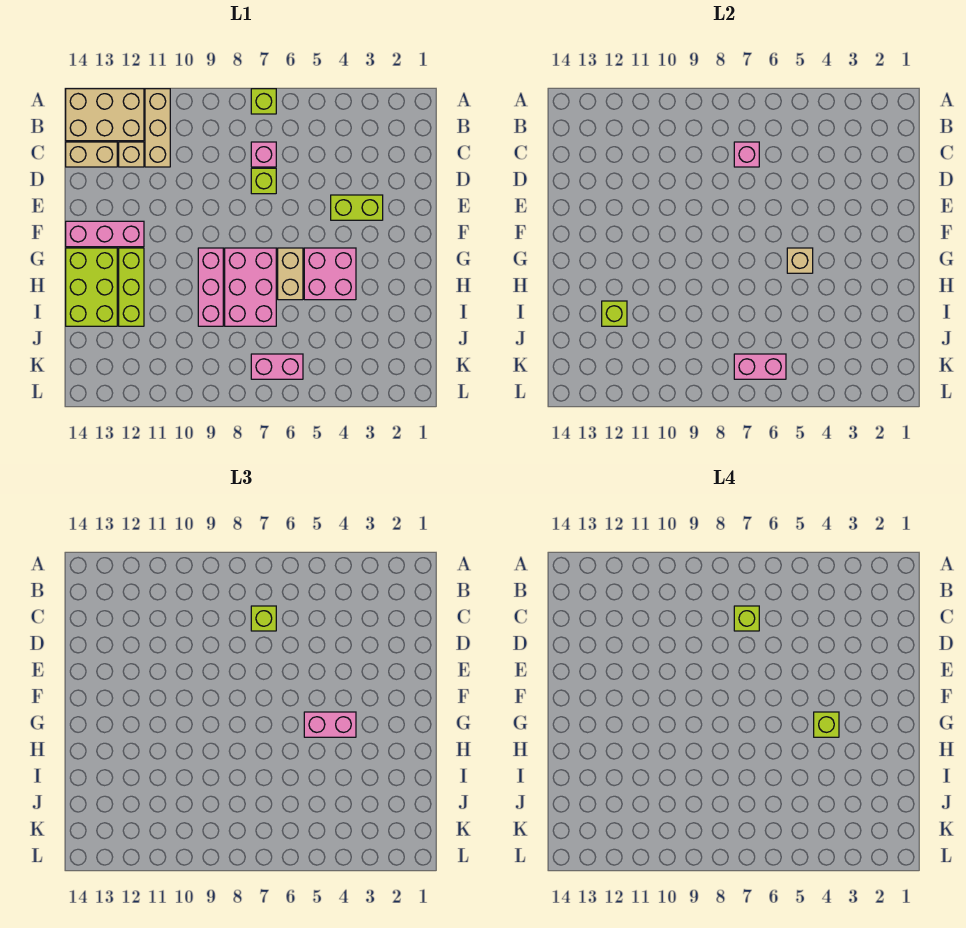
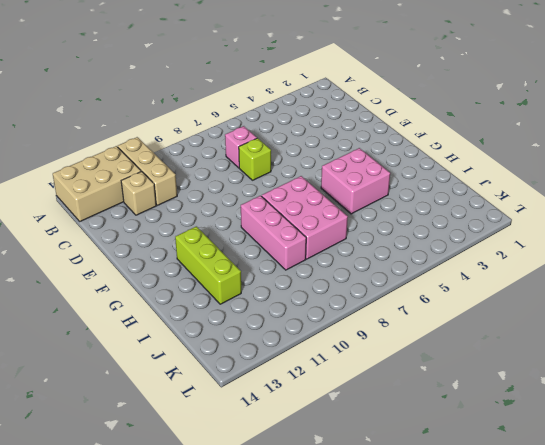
none -> lime brick A7 level 1
none -> tan brick C13:C14 level 1
none -> lime brick E3:E4 level 1

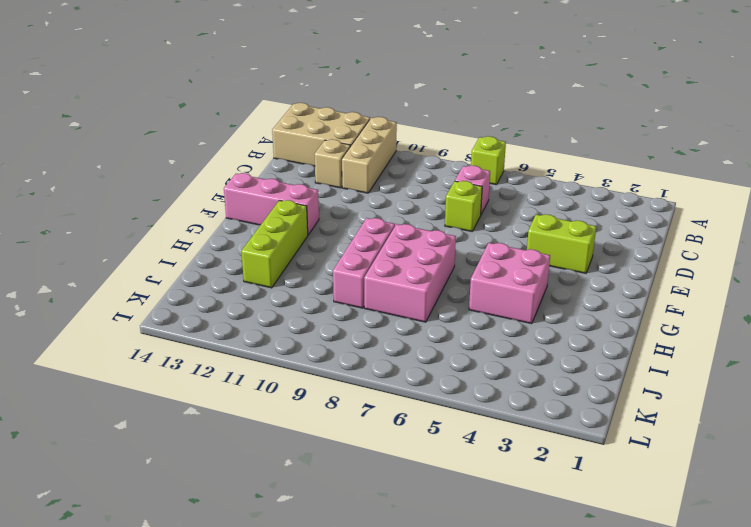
none -> tan brick C13:C14 level 1
none -> tan brick G6:H6 level 1
none -> lime brick G13:I14 level 1

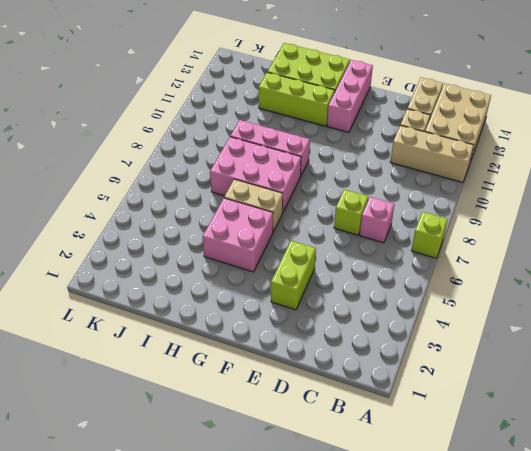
none -> pink brick K6:K7 level 1
none -> pink brick C7 level 2
none -> tan brick G5 level 2

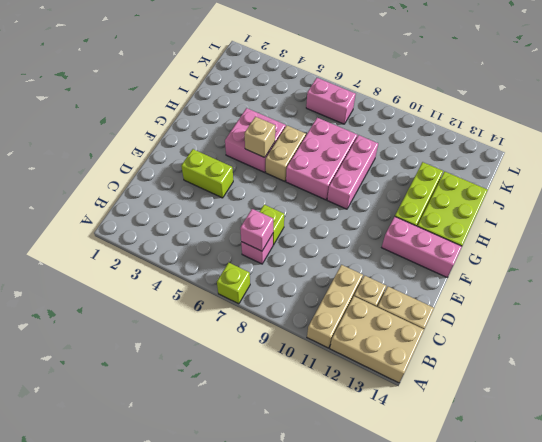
none -> lime brick I12 level 2
none -> pink brick K6:K7 level 2
none -> lime brick C7 level 3

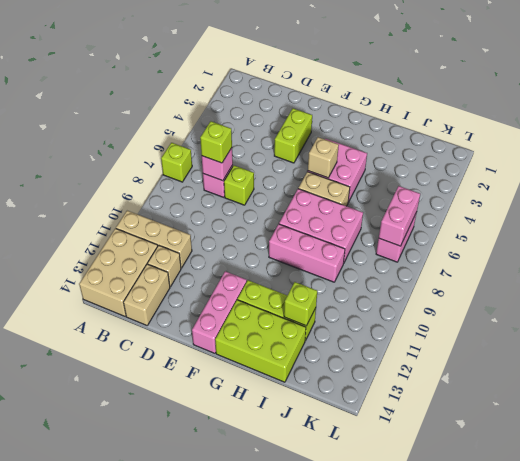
none -> pink brick G4:G5 level 3
none -> lime brick C7 level 4
none -> lime brick G4 level 4

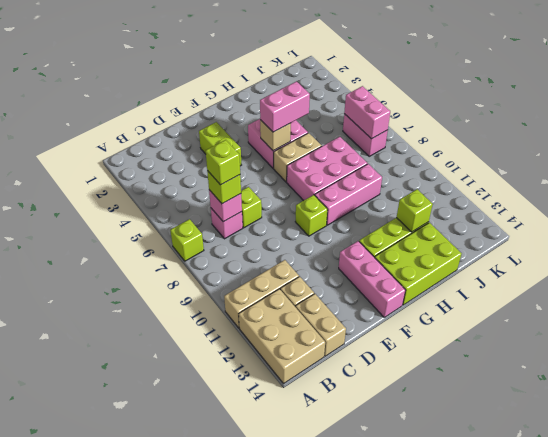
lime brick F9 level 1 -> lime brick G4 level 4
pink brick G5:H5 level 3 -> pink brick G4:G5 level 3

